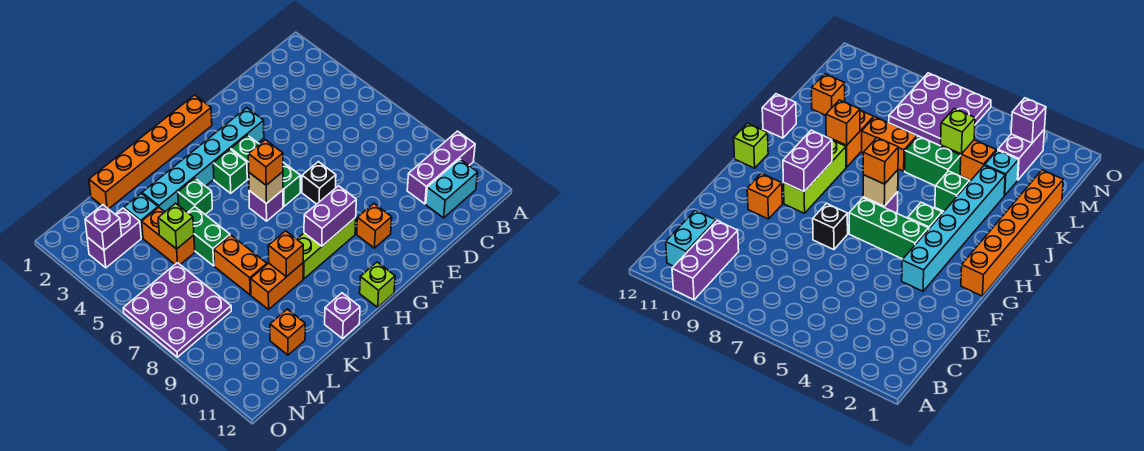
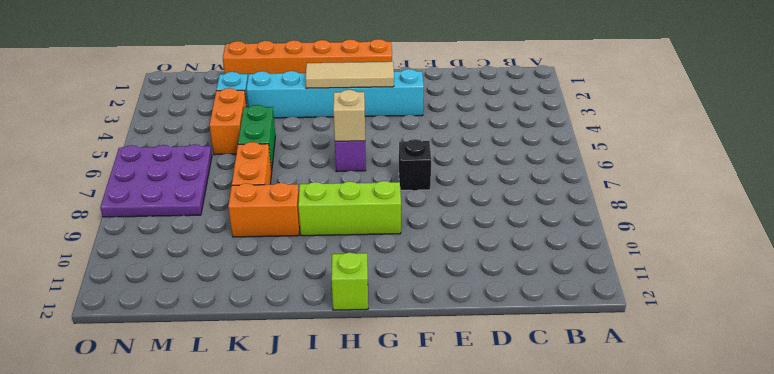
tan tile G3:I3 level 2 -> none
none -> purple brick A10:C10 level 1
none -> cyan brick B11:C11 level 1
none -> orange brick F10 level 1

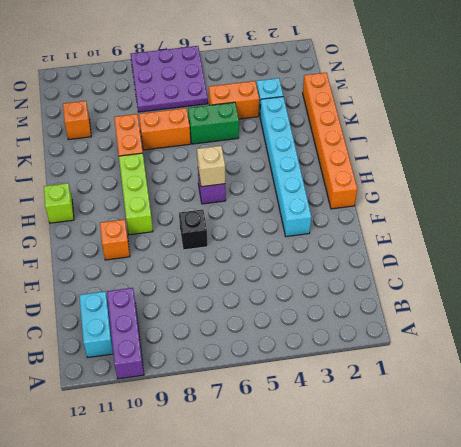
none -> green brick G4:G6 level 1
none -> green brick H4 level 1
none -> green brick J4 level 1

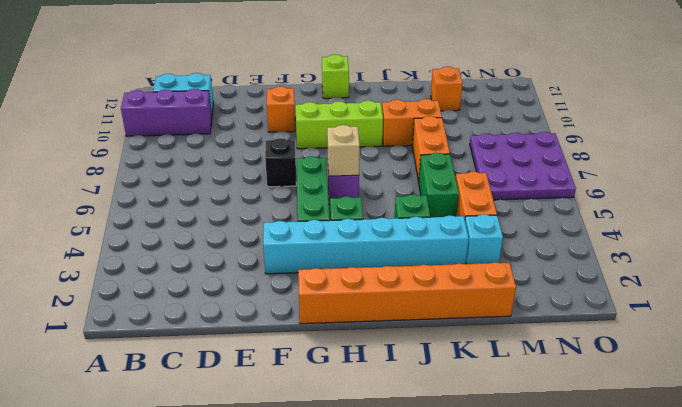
none -> purple brick J12 level 1
none -> purple brick M3:N3 level 1
none -> purple brick G9:H9 level 2

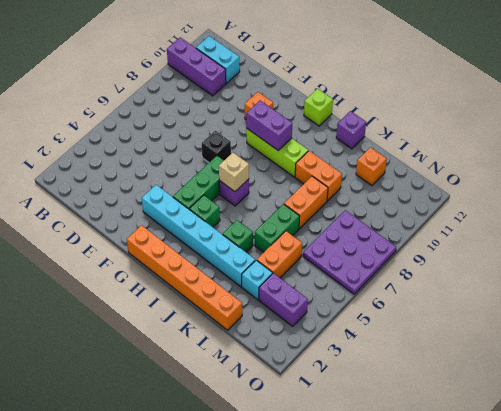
none -> orange brick J9 level 2
none -> lime brick L5 level 2
none -> purple brick N3 level 2

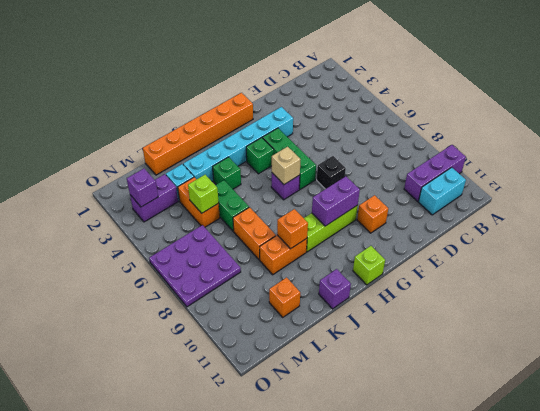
none -> orange brick H6 level 3

